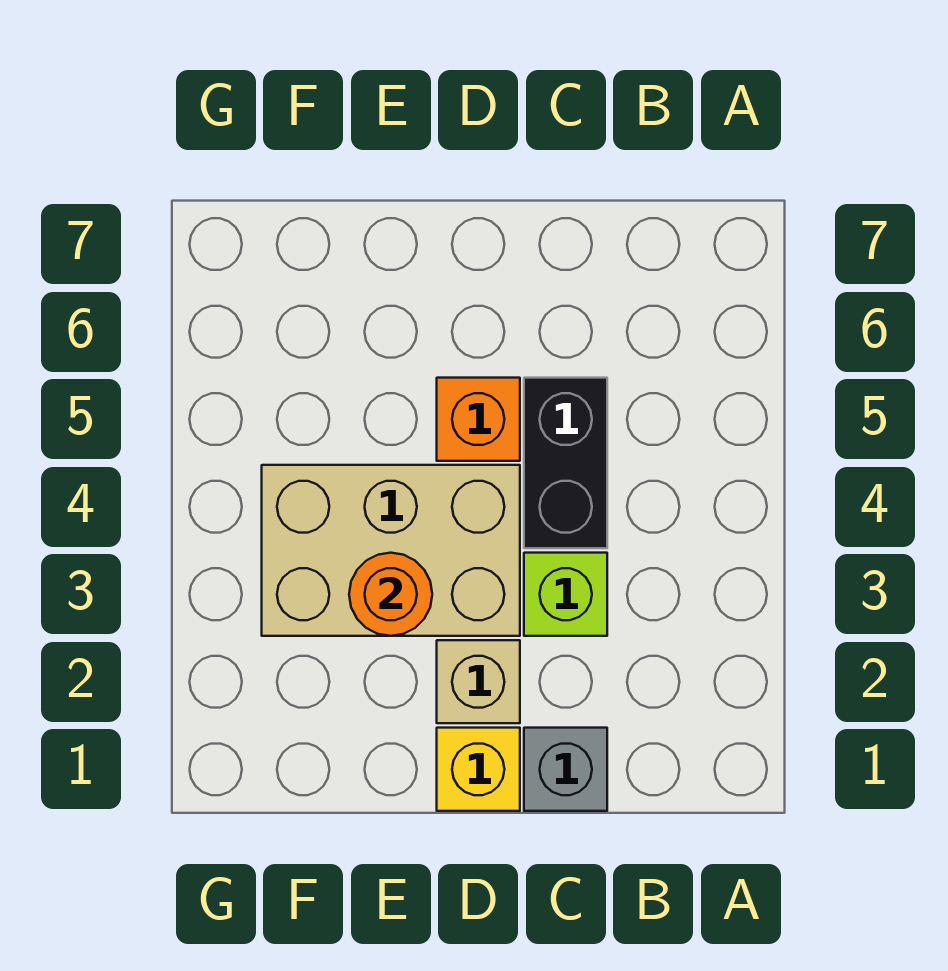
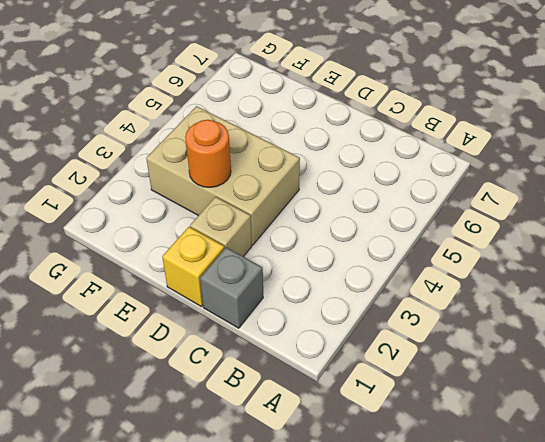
none -> lime brick C3 level 1
none -> black brick C4:C5 level 1

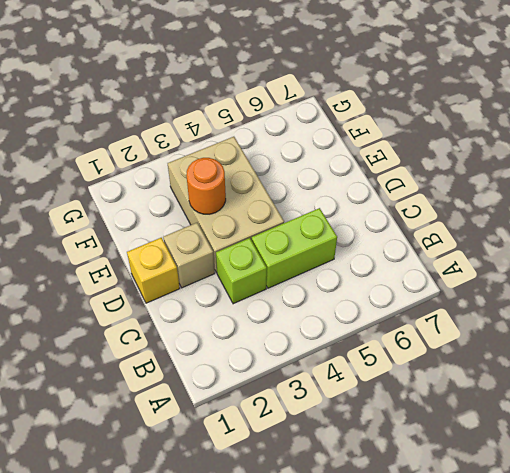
lime brick C4:C5 level 1 -> black brick C4:C5 level 1
none -> grey brick C1 level 1
none -> orange brick D5 level 1

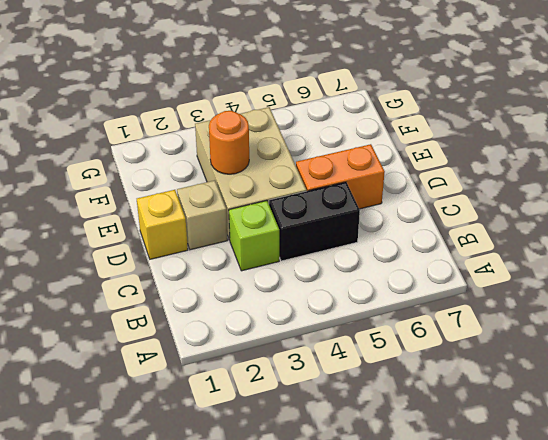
orange brick D5:D6 level 1 -> orange brick D5 level 1
none -> grey brick C1 level 1

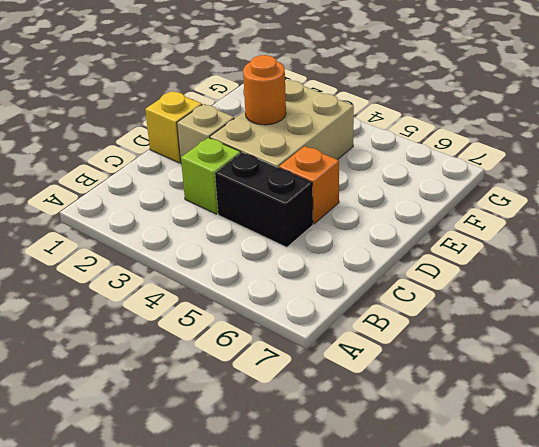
none -> grey brick C1 level 1

